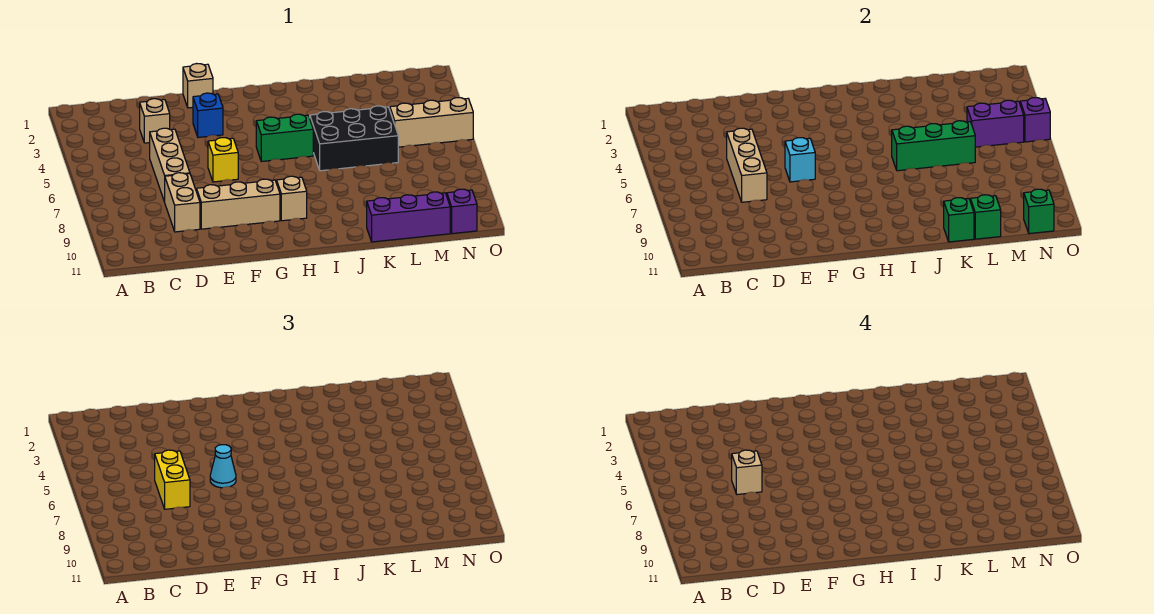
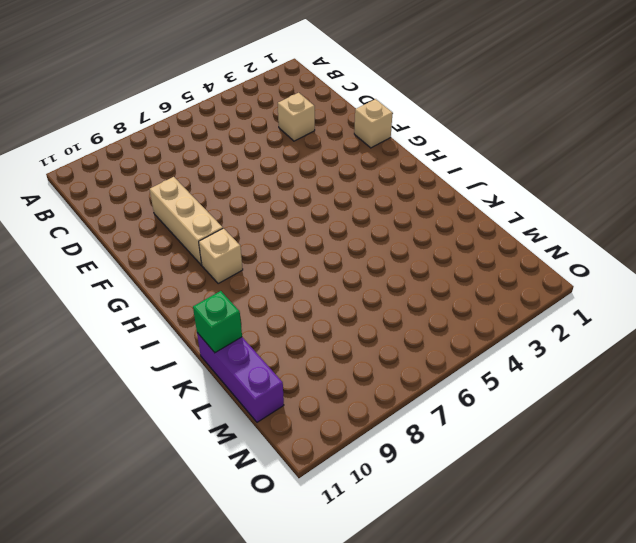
none -> tan brick D5:D7 level 1
none -> tan brick D8:D9 level 1
none -> blue brick F3 level 1

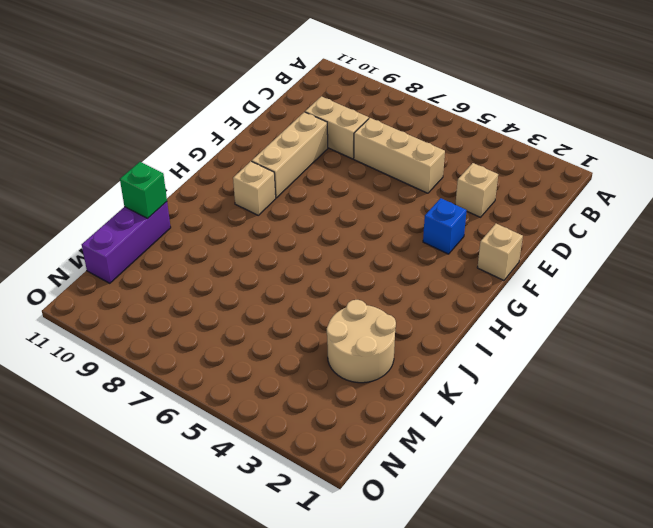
tan round brick K2:L3 level 1 -> none
none -> yellow brick F6 level 1
none -> green brick H5:I5 level 1
none -> black brick J5:L6 level 1

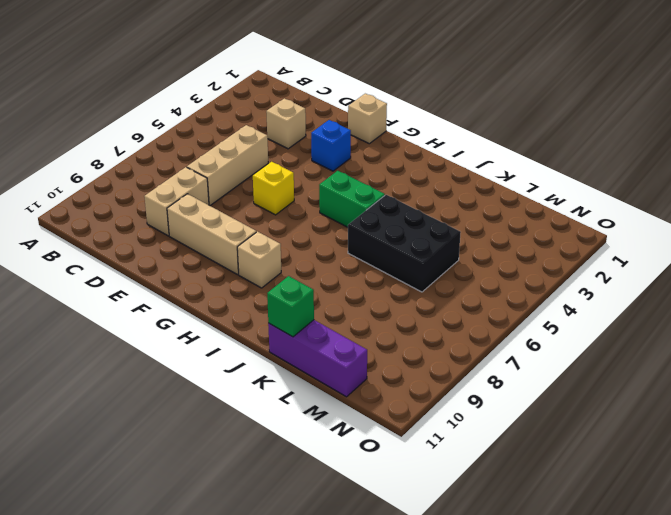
none -> tan brick M5:O5 level 1
none -> purple brick N11 level 1
none -> tan brick D5:D7 level 2

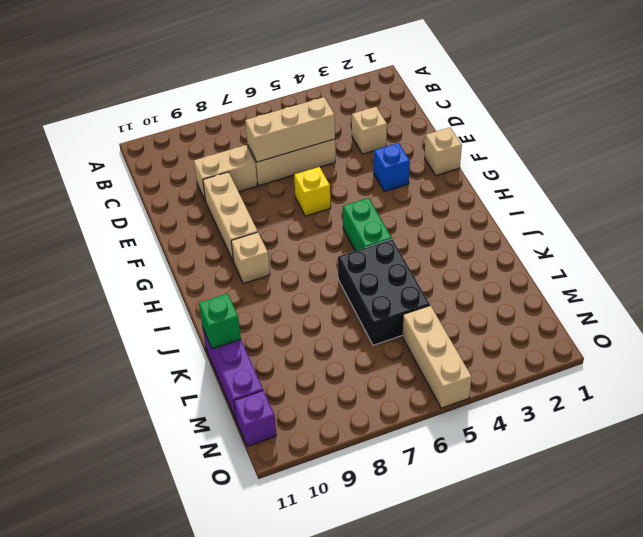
none -> cyan brick F6 level 2
none -> green brick J6:L6 level 2
none -> green brick L11 level 2

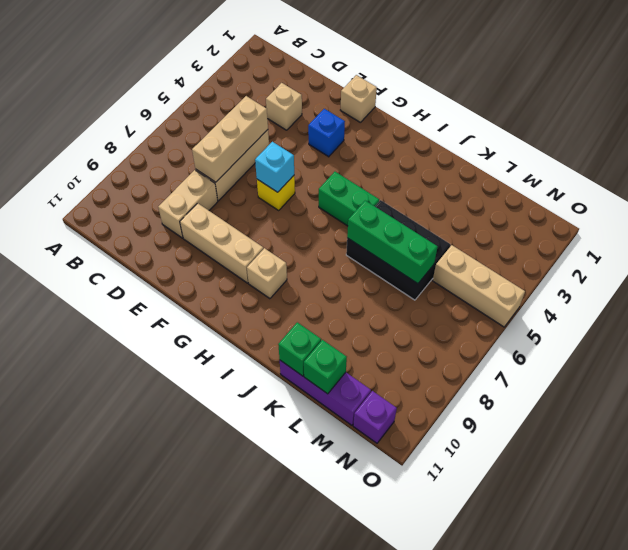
none -> purple brick M5:N5 level 2
none -> green brick N11 level 2
none -> purple brick O5 level 2

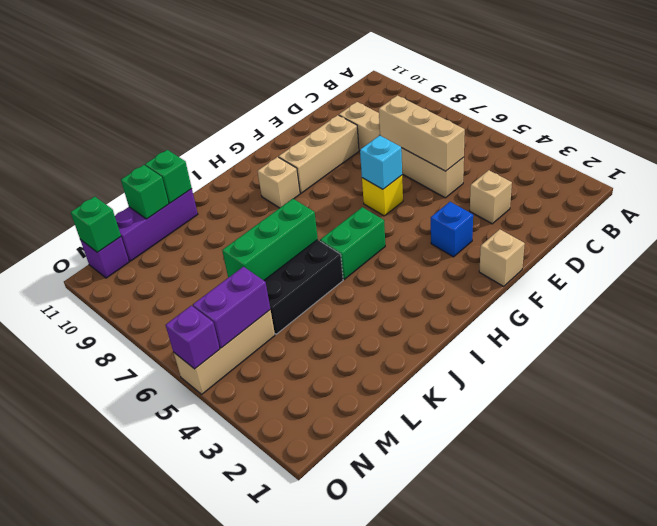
none -> yellow brick D6:D7 level 3
none -> cyan cone F6 level 3
none -> tan brick D6 level 4

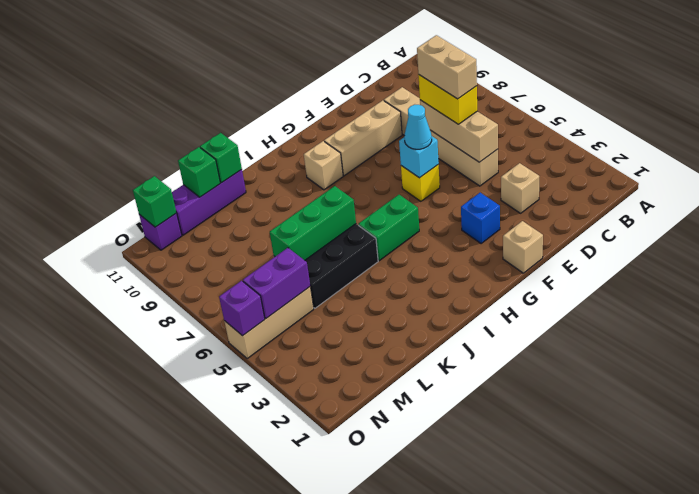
tan brick D6:D7 level 4 -> tan brick D6 level 4

